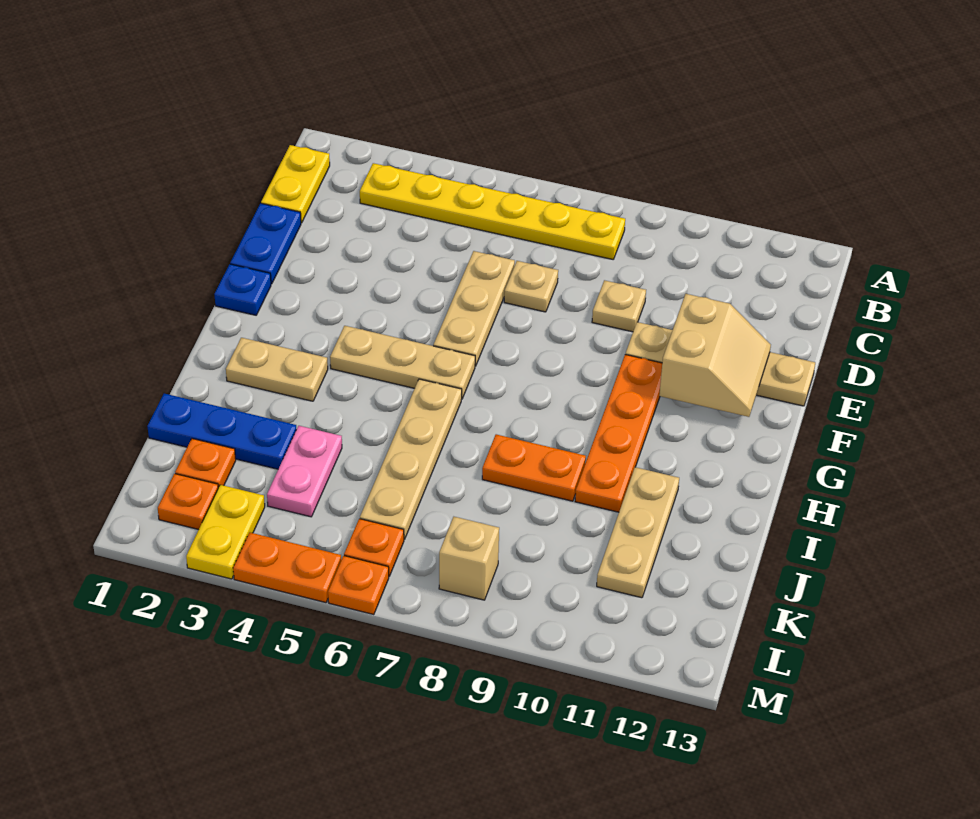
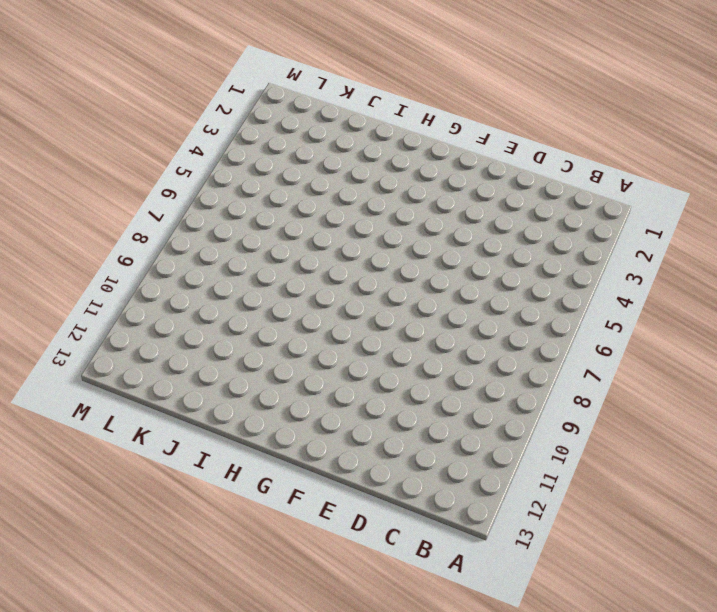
none -> yellow plate B1:C1 level 1
none -> yellow plate B3:B8 level 1
none -> blue plate D1:E1 level 1

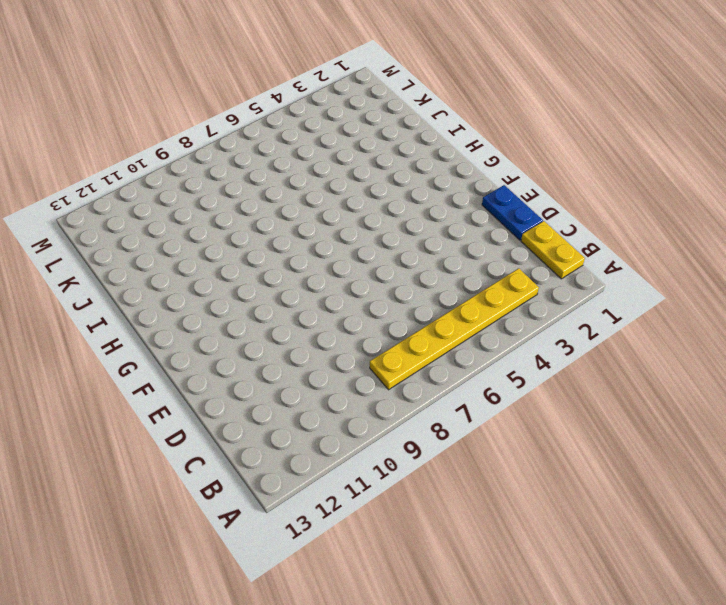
none -> tan plate D6:F6 level 1
none -> tan plate D7 level 1
none -> tan plate D9 level 1

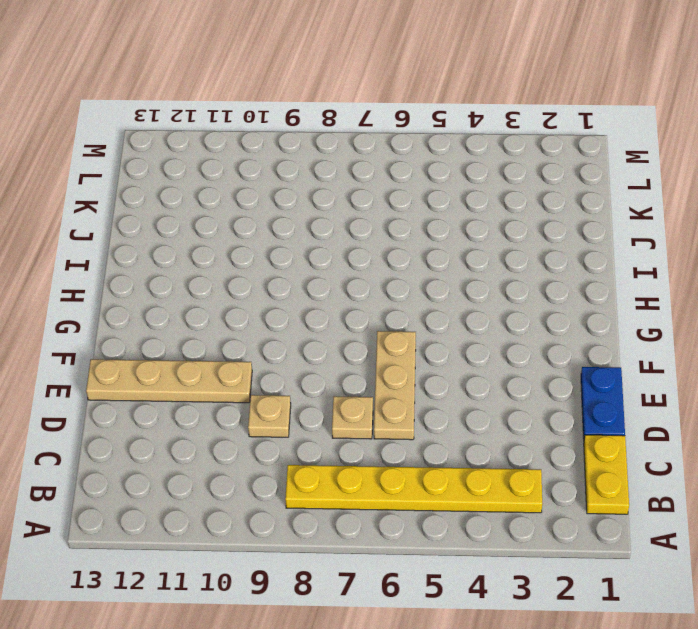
none -> blue plate F1 level 1
none -> orange plate F10:I10 level 1
none -> tan plate G4:G6 level 1

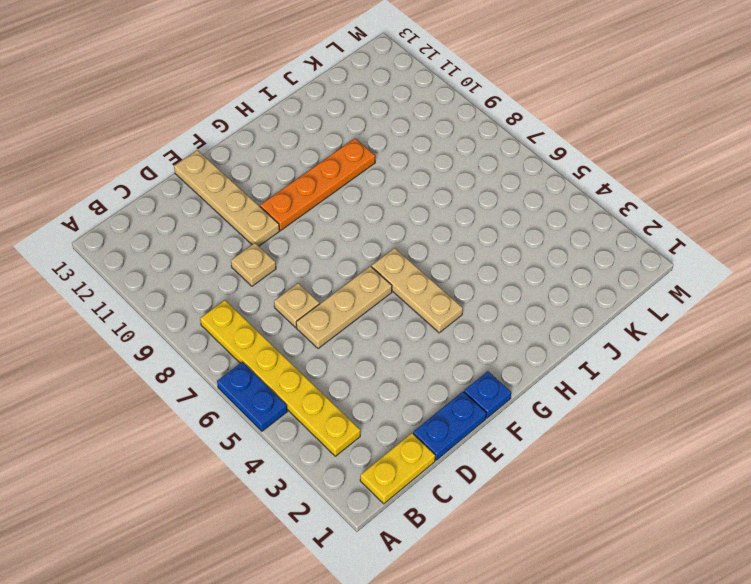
blue plate A5:A6 level 1 -> none
none -> tan plate H2:H3 level 1
none -> tan plate H6:K6 level 1
none -> orange plate I8:I9 level 1

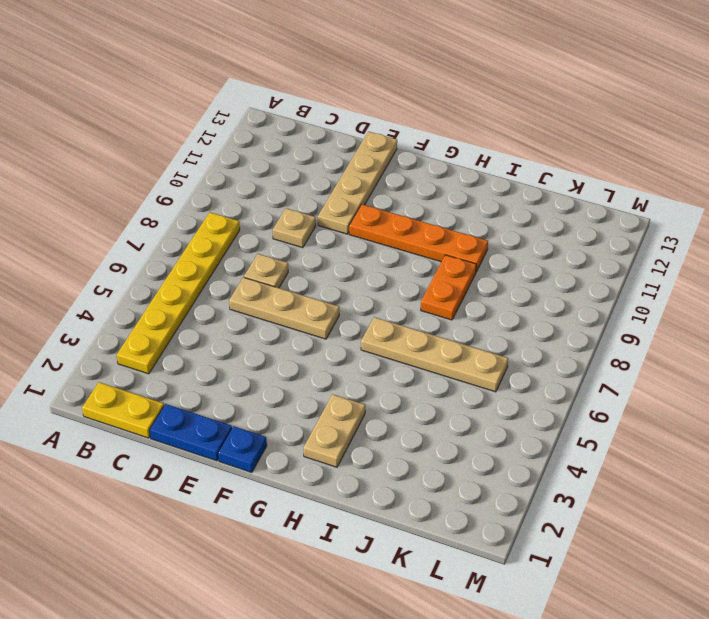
none -> tan plate G4:G6 level 1
none -> tan plate I11:K11 level 1
none -> blue plate J1:J3 level 1

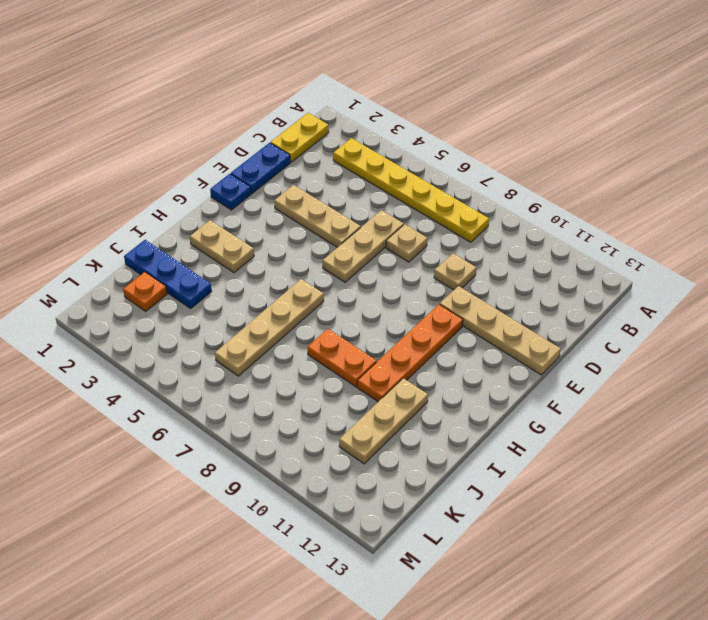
tan plate E3:E5 level 1 -> tan plate G4:G6 level 1
none -> pink plate J4:K4 level 1
none -> orange plate L2 level 1
none -> yellow plate L3:M3 level 1

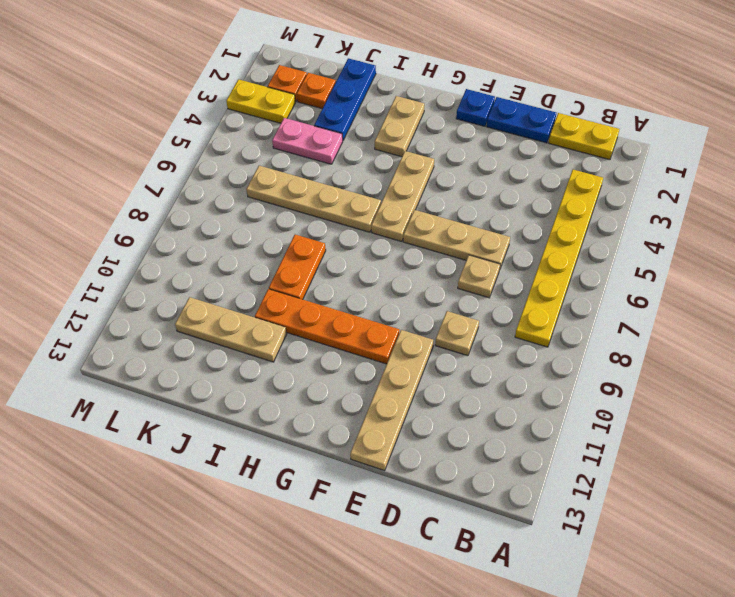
none -> orange plate L6 level 1
none -> tan brick L8 level 1
none -> orange plate M4:M5 level 1

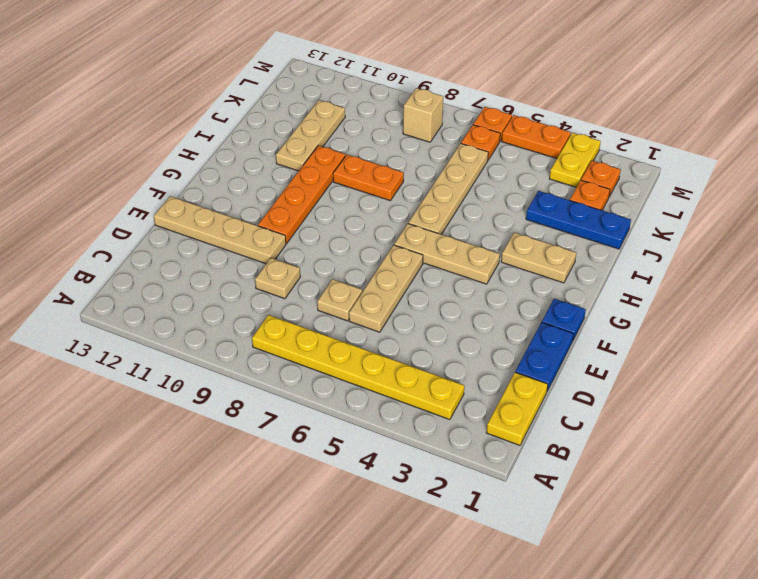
none -> pink plate J4:K4 level 1
none -> tan slope E11:F12 level 2 top 11

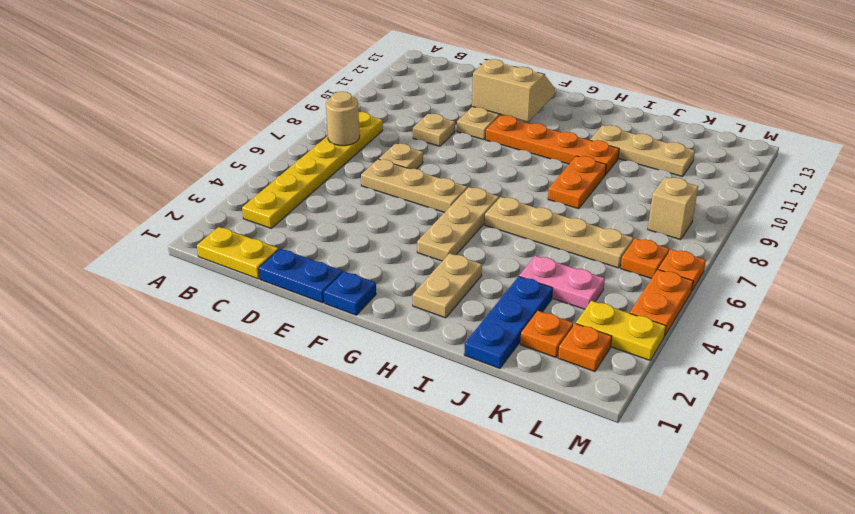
tan round brick B7 level 2 -> none

